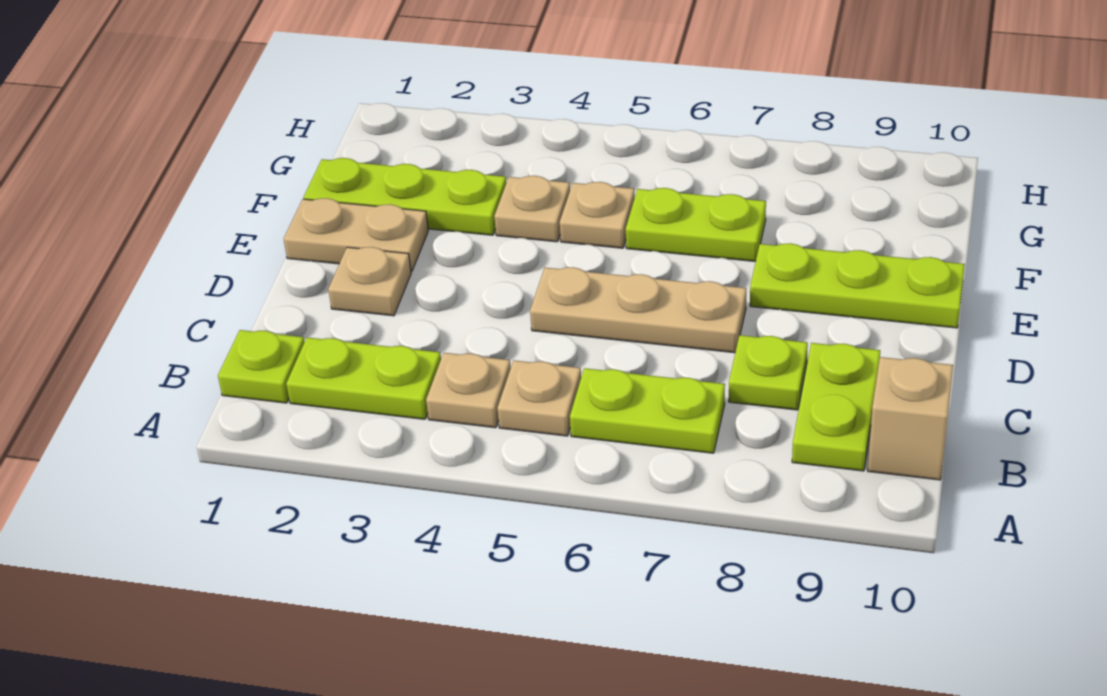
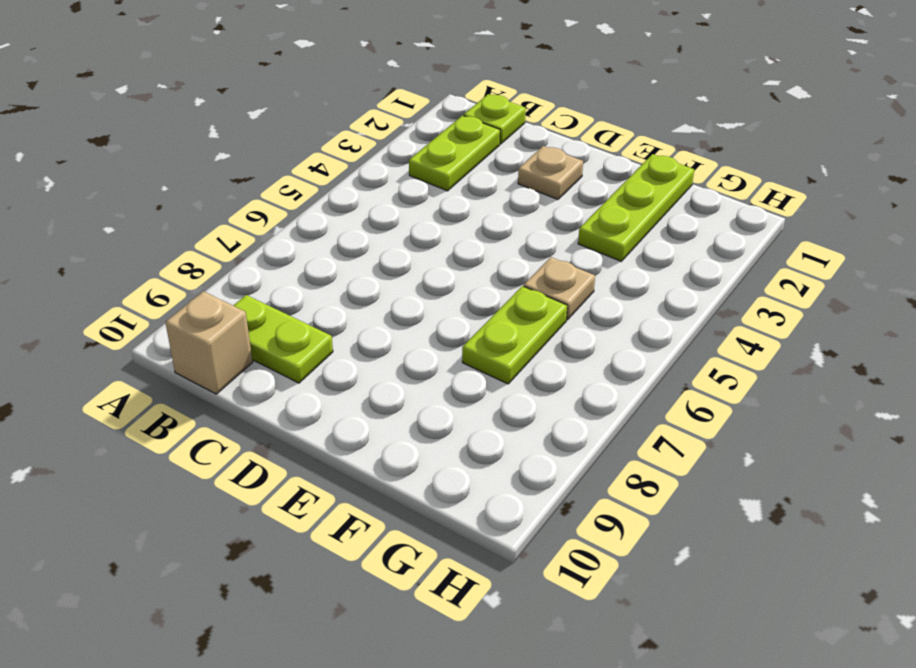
none -> tan plate B4 level 1
none -> tan plate B5 level 1
none -> lime plate B6:B7 level 1

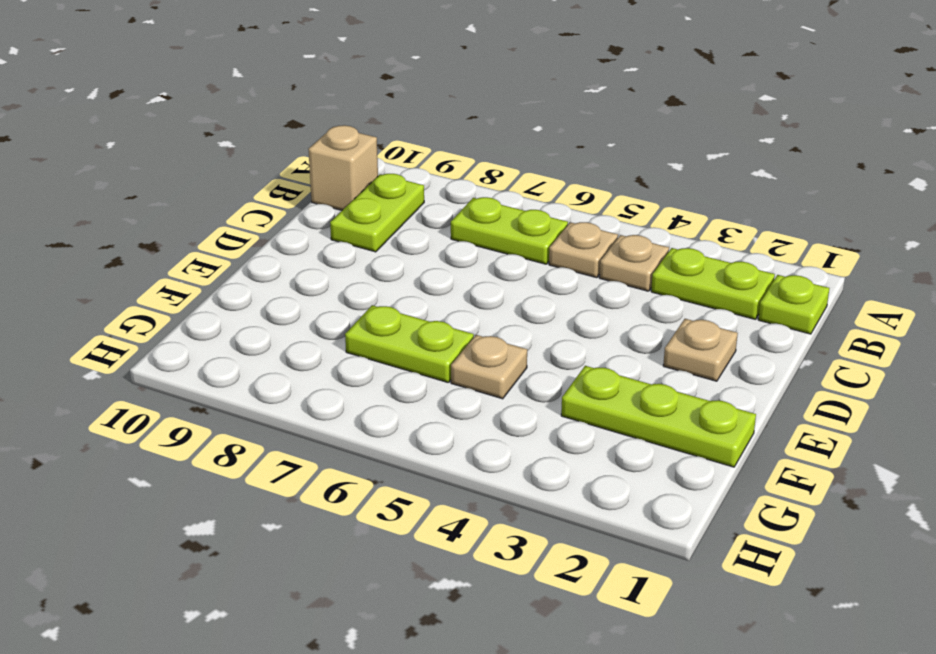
none -> lime plate C8 level 1
none -> tan plate D5:D7 level 1
none -> tan plate E1:E2 level 1

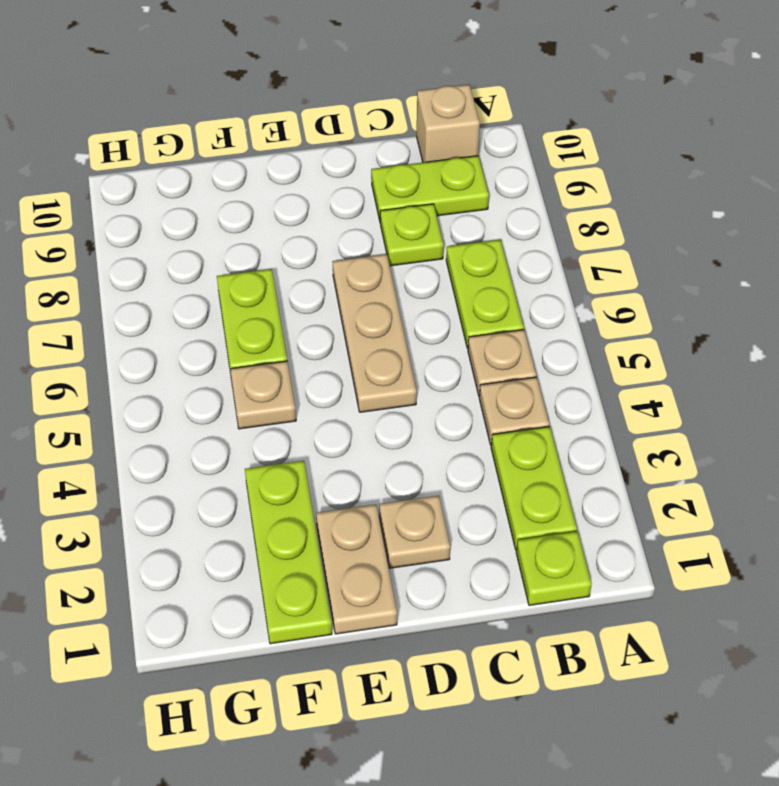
none -> lime plate E8:E10 level 1
none -> tan plate F4 level 1

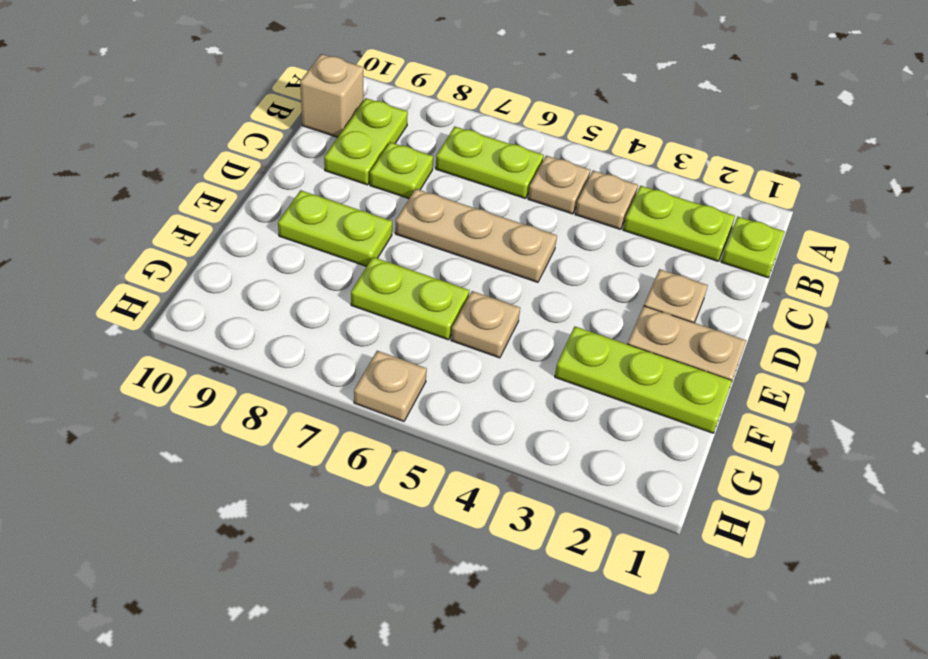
lime plate E8:E9 level 1 -> lime plate E8:E10 level 1
tan plate H6 level 1 -> tan plate F4 level 1

